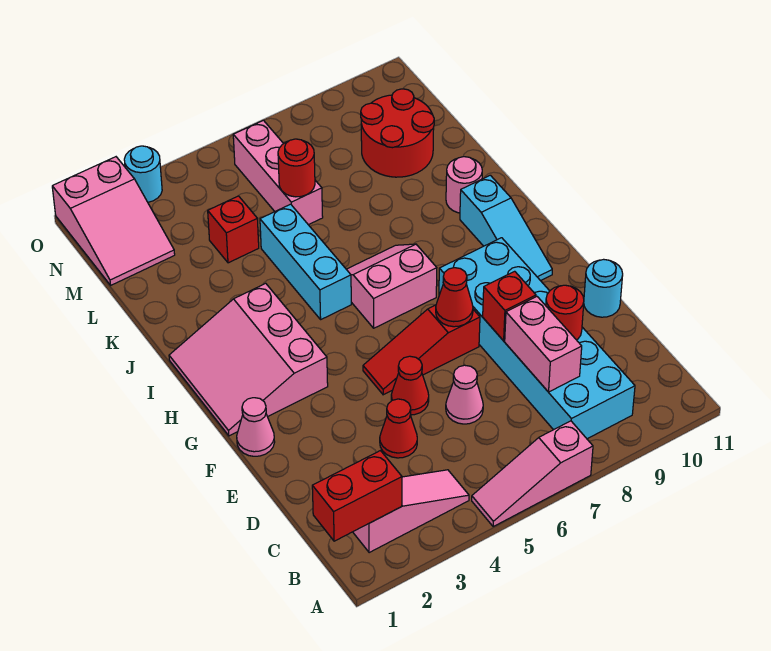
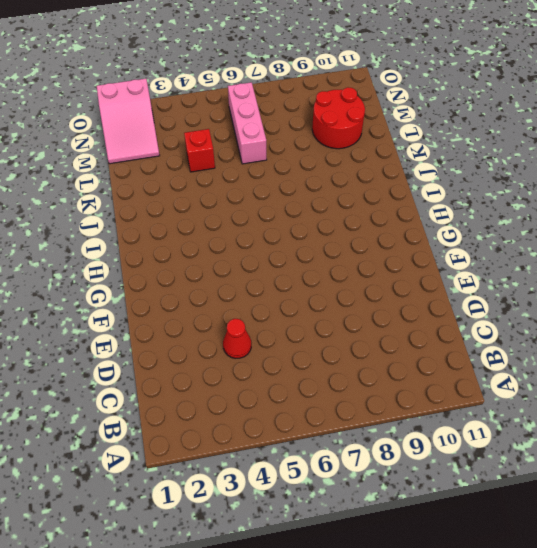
none -> pink slope A5:A7 level 1 top 7
none -> pink slope B2:B4 level 1 top 2
none -> cyan brick B8:G9 level 1

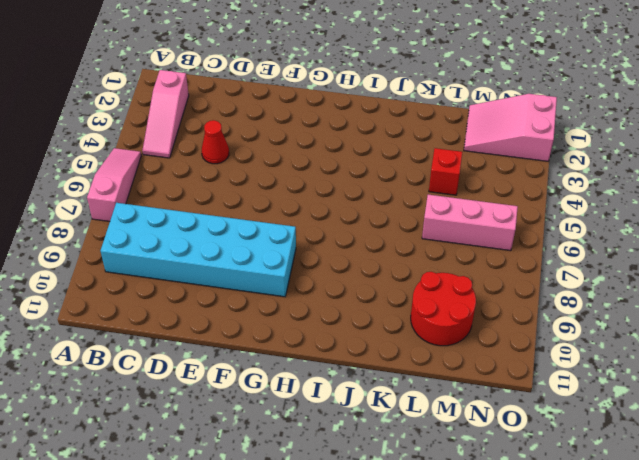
none -> pink cone D6 level 1
none -> red cone E5 level 1
none -> cyan round brick E11 level 1

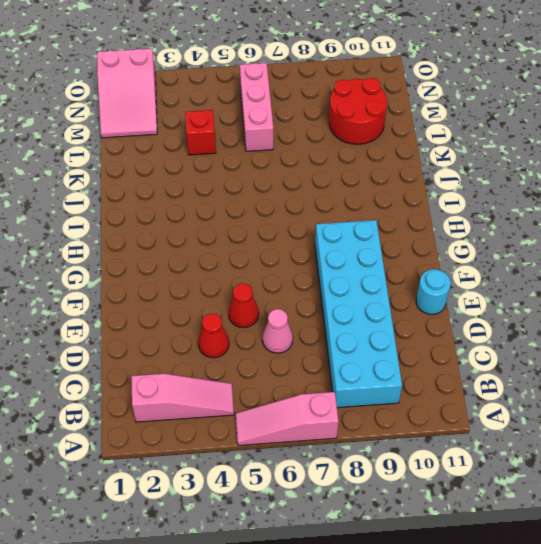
none -> pink cone F1 level 1
none -> red slope F5:F7 level 1 top 7
none -> pink slope G1:I3 level 1 top 3

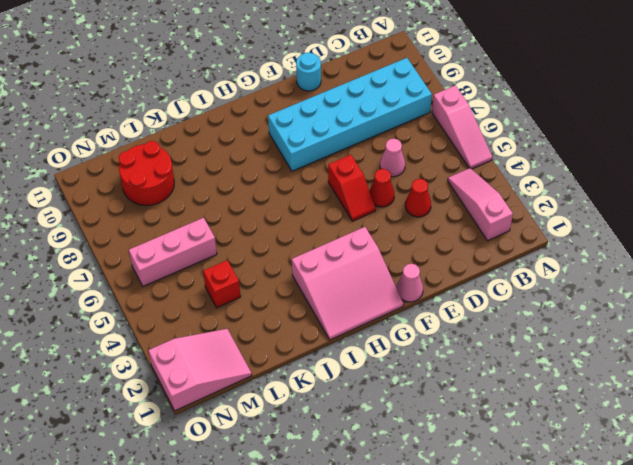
red slope F5:F6 level 1 top 6 -> red slope F5:F7 level 1 top 7
none -> cyan slope G10:I10 level 1 top I
none -> pink slope H6:I7 level 1 top H
none -> cyan brick I5:K5 level 1

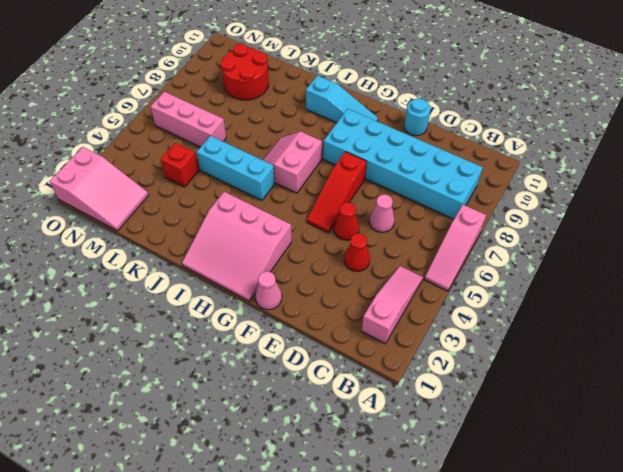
none -> pink round brick J10 level 1
none -> cyan round brick O3 level 1
none -> red brick B1:B2 level 2

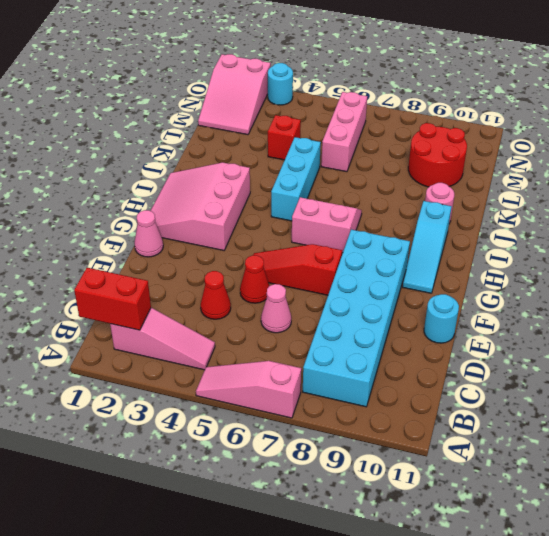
none -> pink brick C8:D8 level 2
none -> red round brick D9 level 2
none -> red brick E8 level 2

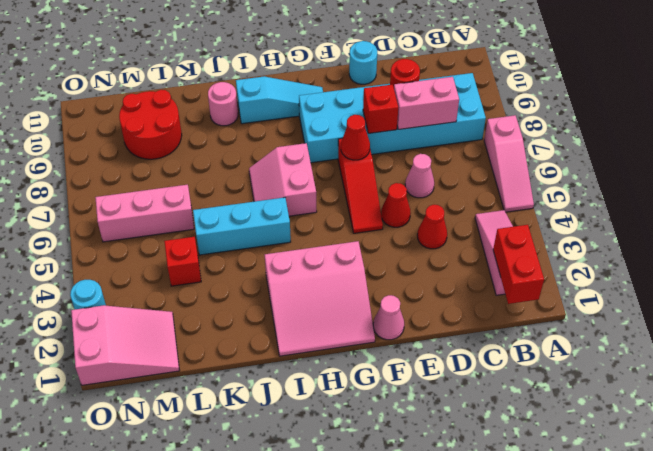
none -> red round brick L6 level 2

